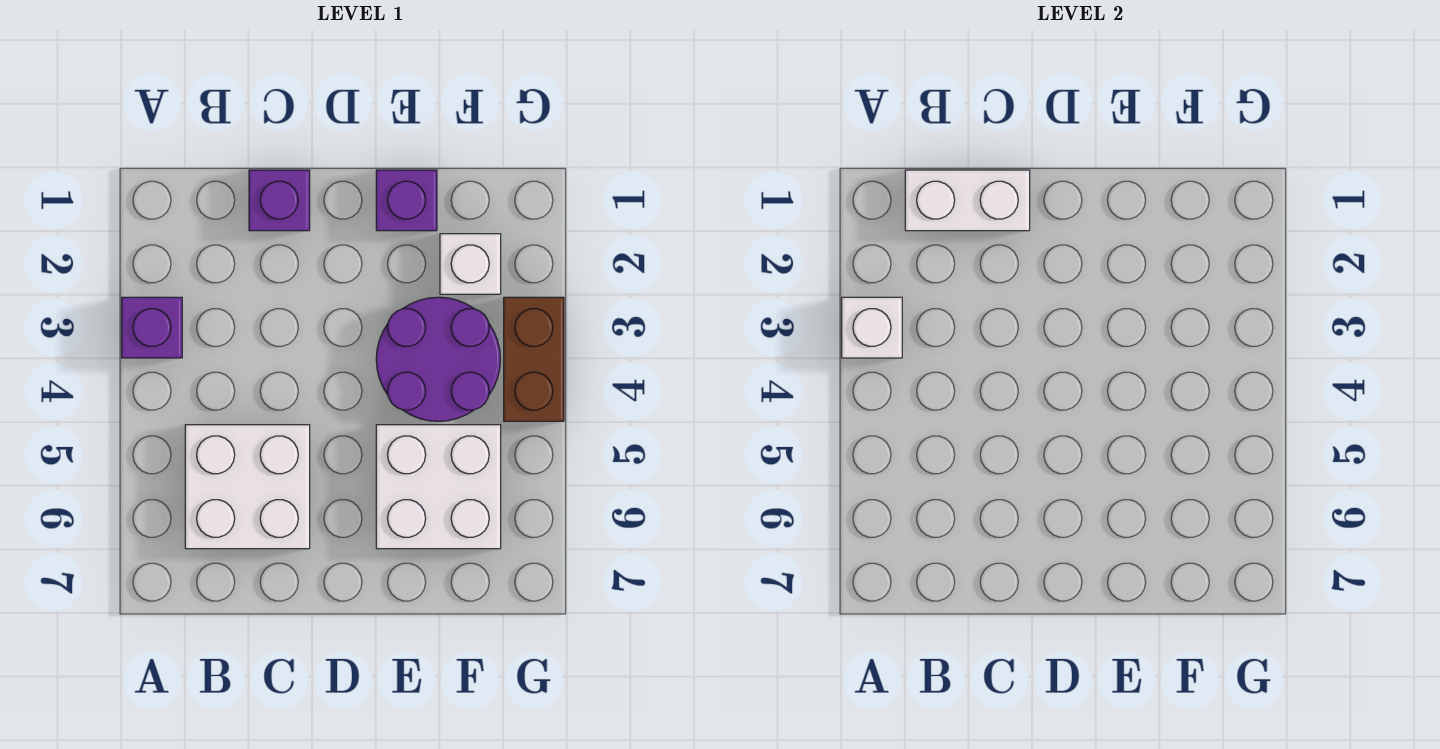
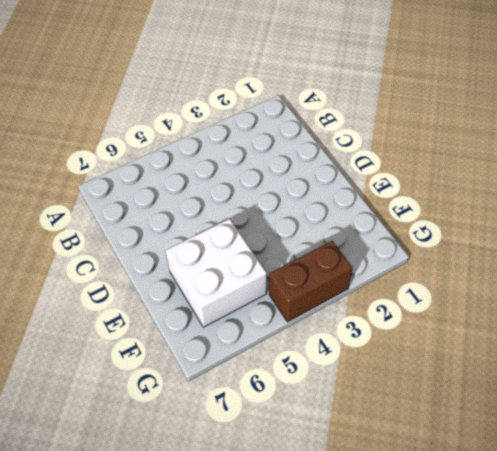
none -> purple brick A3 level 1
none -> white brick B5:C6 level 1

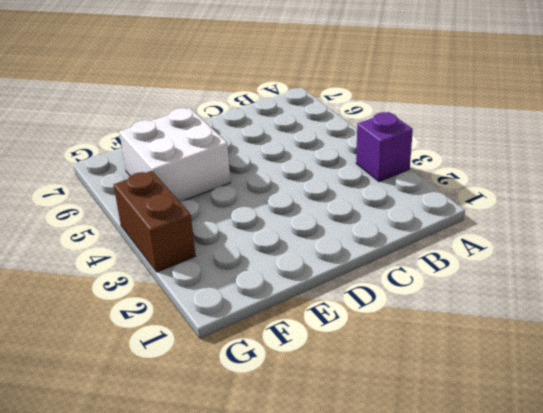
none -> white brick B5:C6 level 1
none -> purple brick C1 level 1

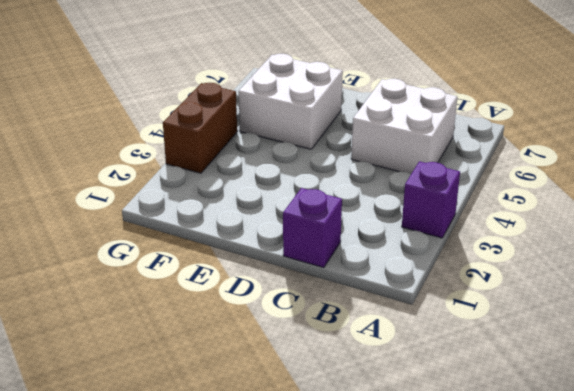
none -> purple brick E1 level 1
none -> purple round brick E3:F4 level 1

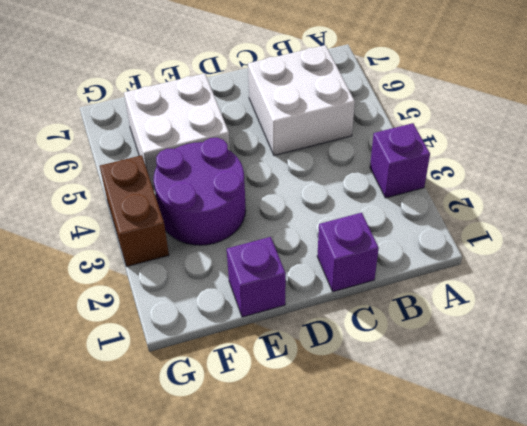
none -> white brick F2 level 1
none -> white brick A3 level 2

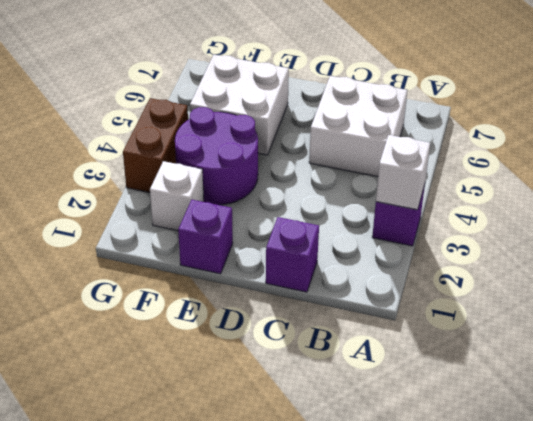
none -> white brick B1:C1 level 2

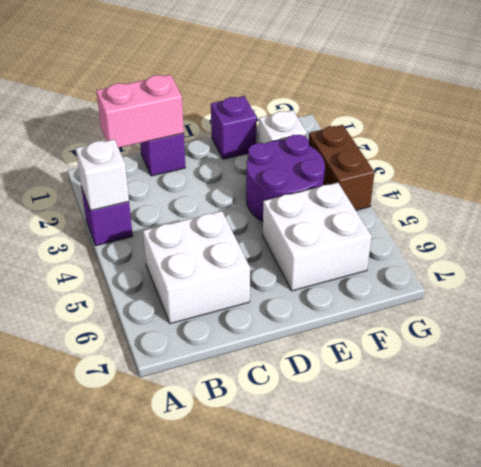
pink brick B1:C1 level 2 -> white brick B1:C1 level 2

